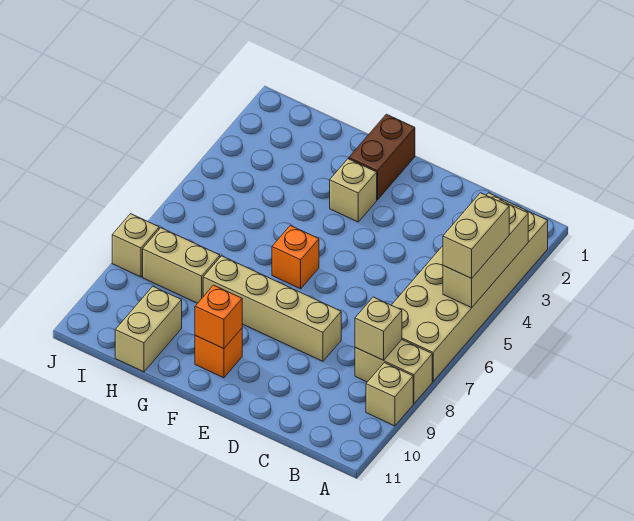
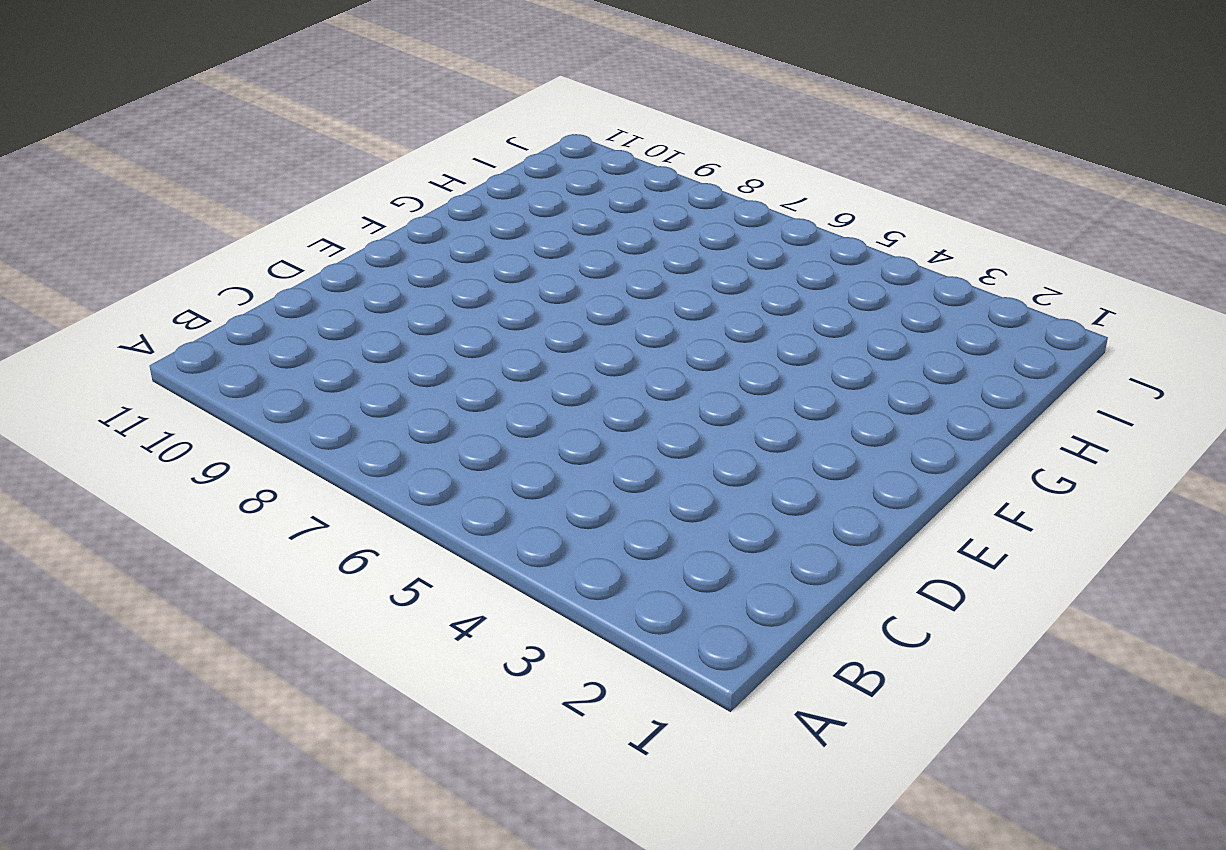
none -> tan brick A2:B7 level 1
none -> tan brick A8:B8 level 1
none -> tan brick A9 level 1

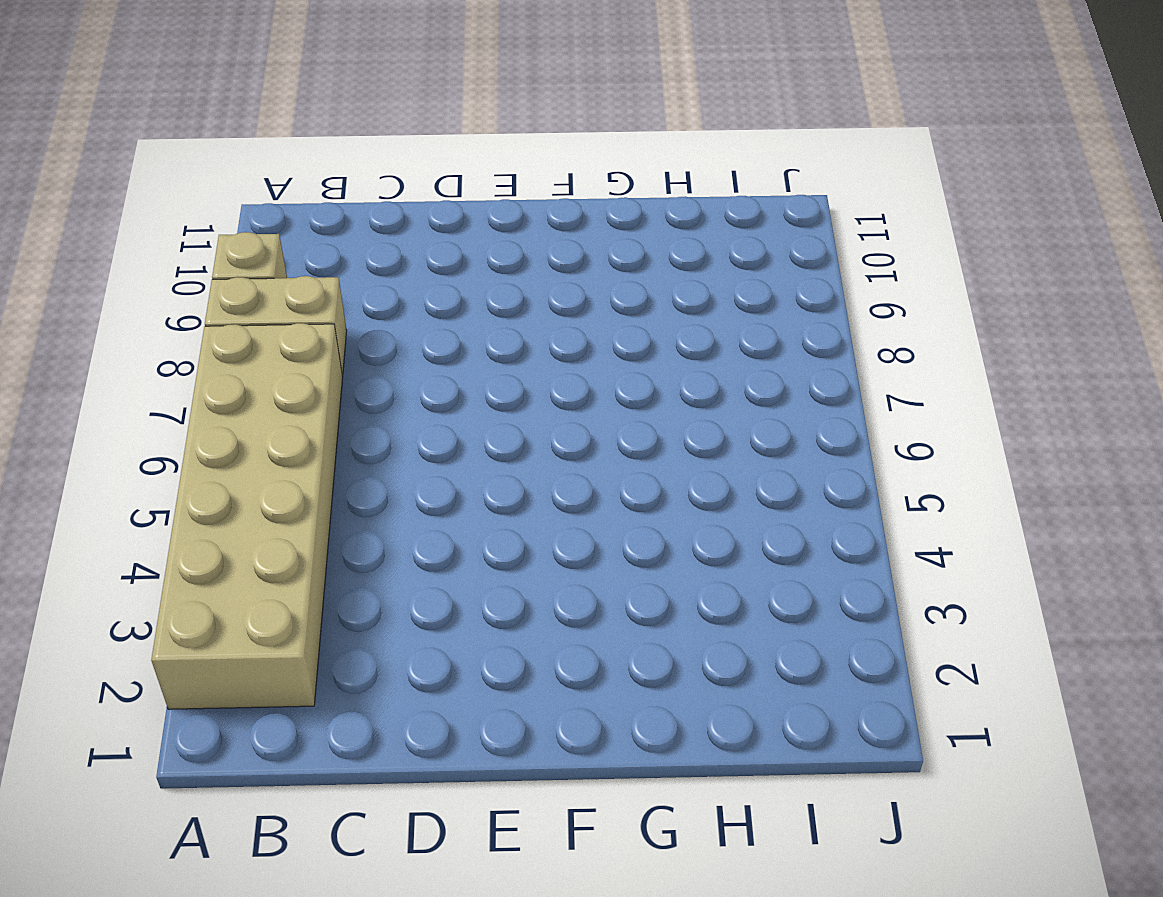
none -> tan brick D8:G8 level 1
none -> brown brick F1:F2 level 1
none -> tan brick F3 level 1

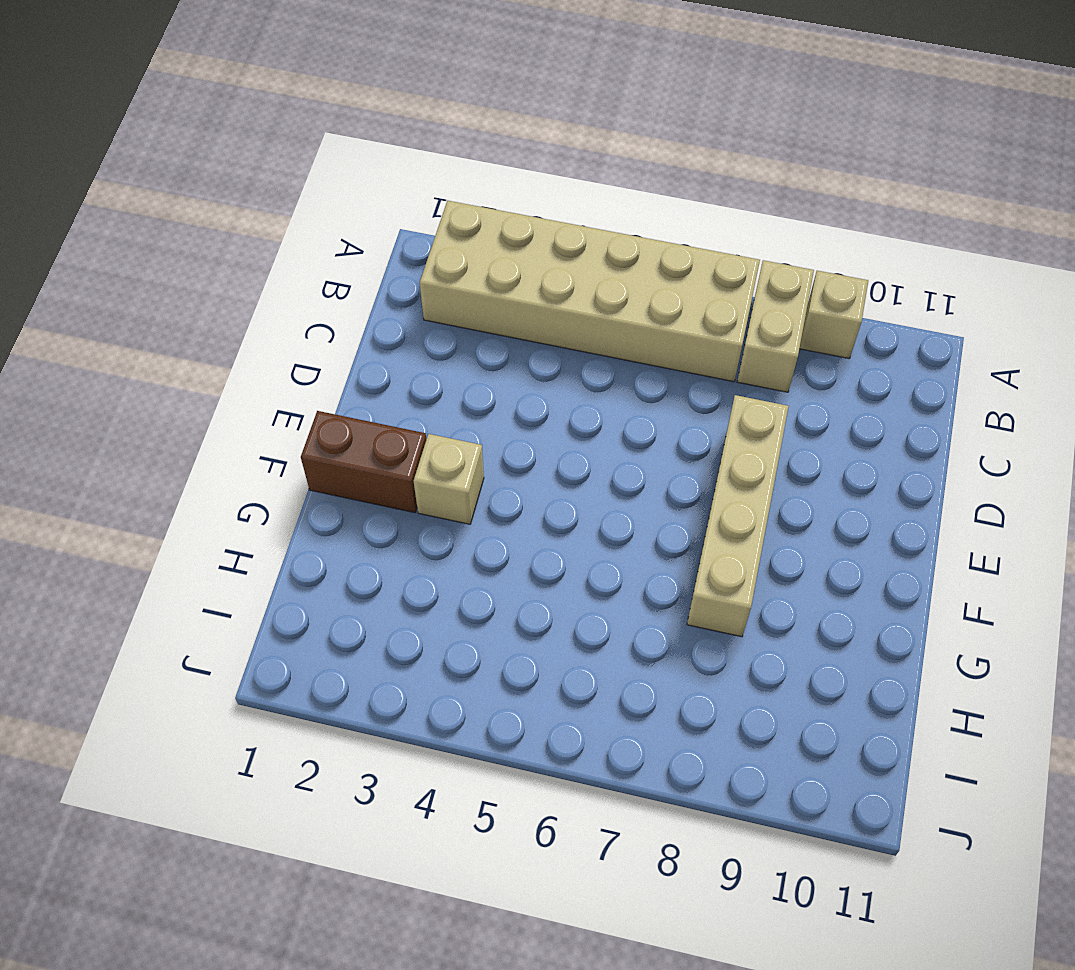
none -> orange brick F6 level 1
none -> orange brick F10 level 1
none -> tan brick H8:I8 level 1

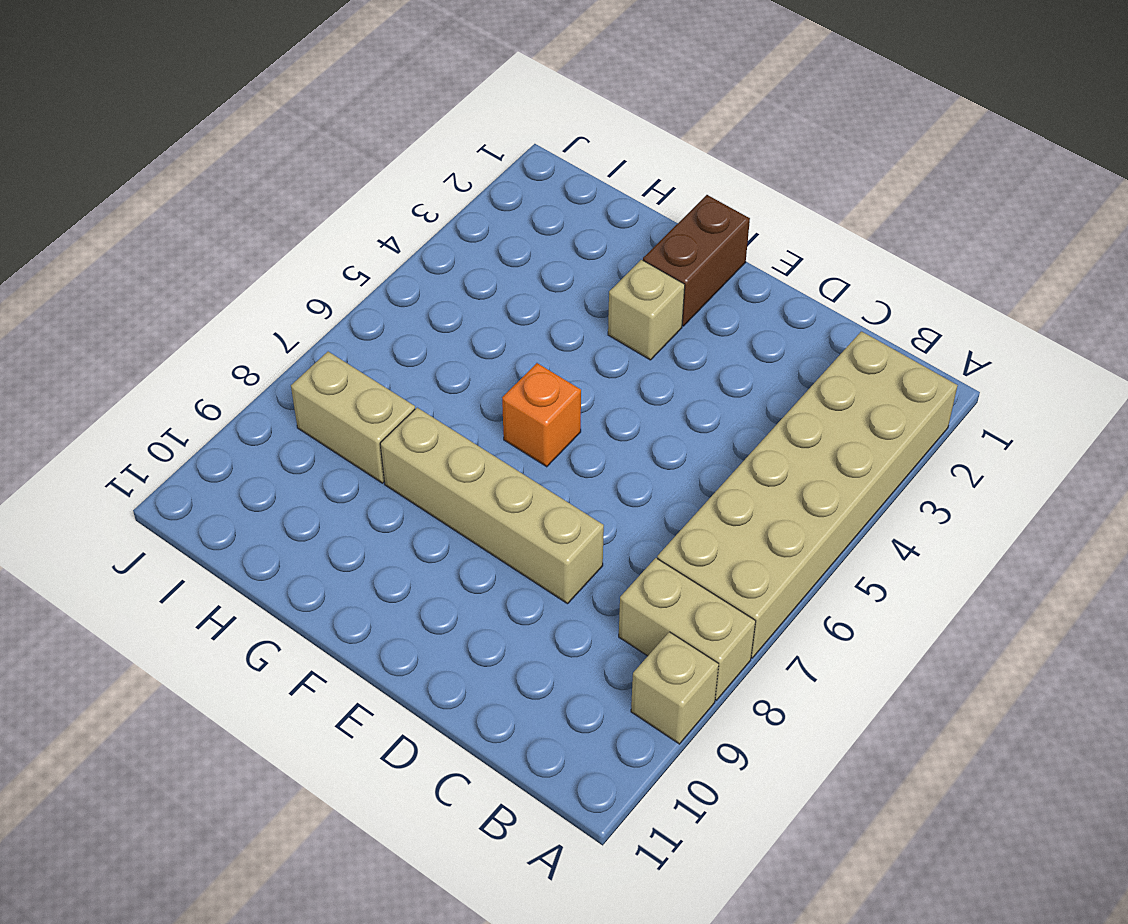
none -> orange brick F10 level 1
none -> tan brick H10:H11 level 1
none -> tan brick J8 level 1

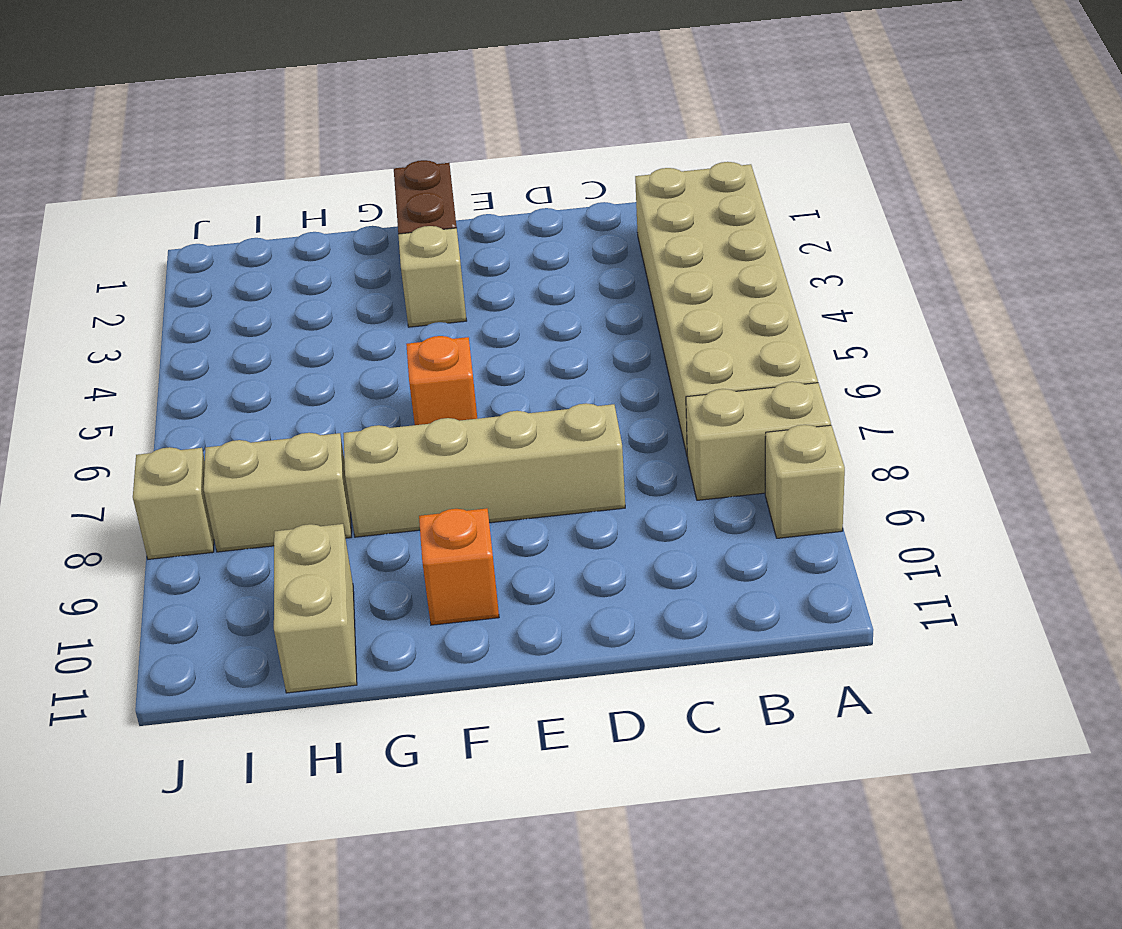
none -> tan brick A3:A5 level 2
none -> tan brick B8 level 2
none -> orange brick F10 level 2

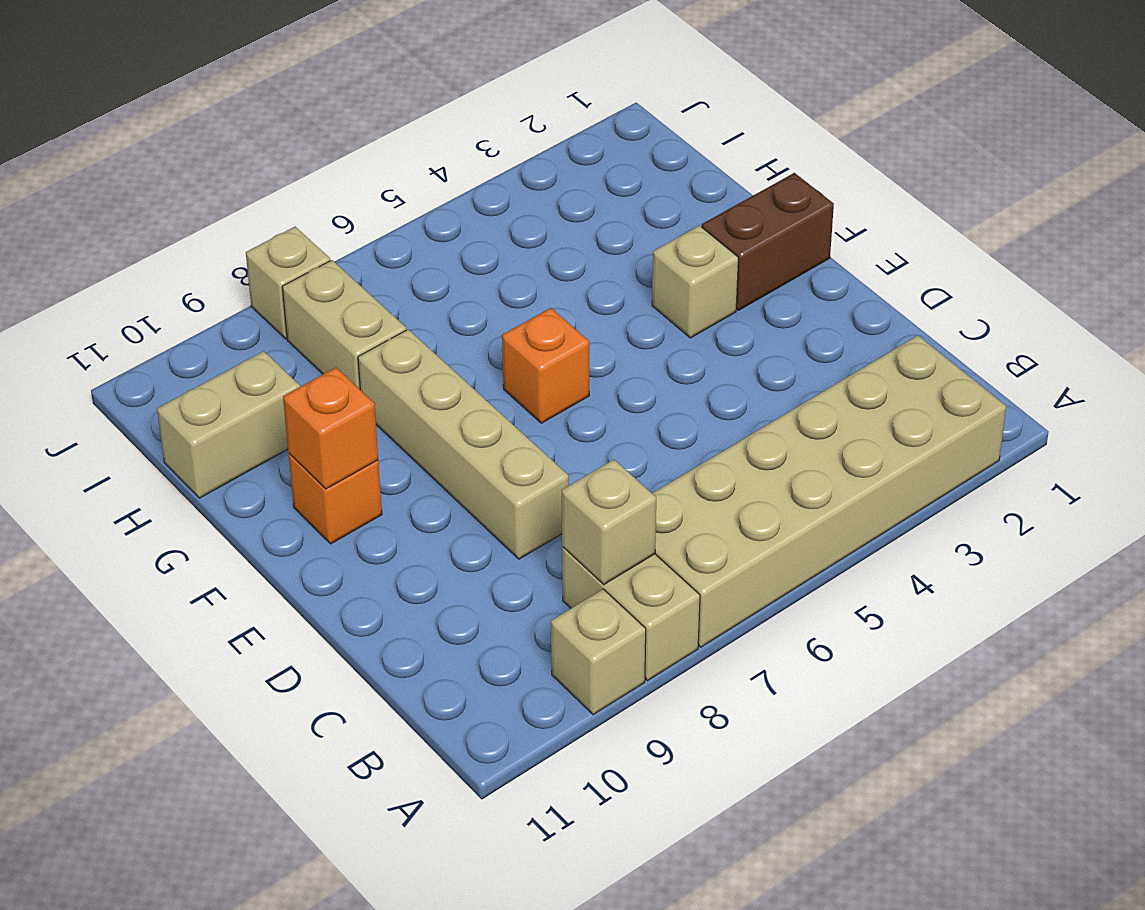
none -> tan brick A3:A5 level 2
none -> tan brick A4:A5 level 3

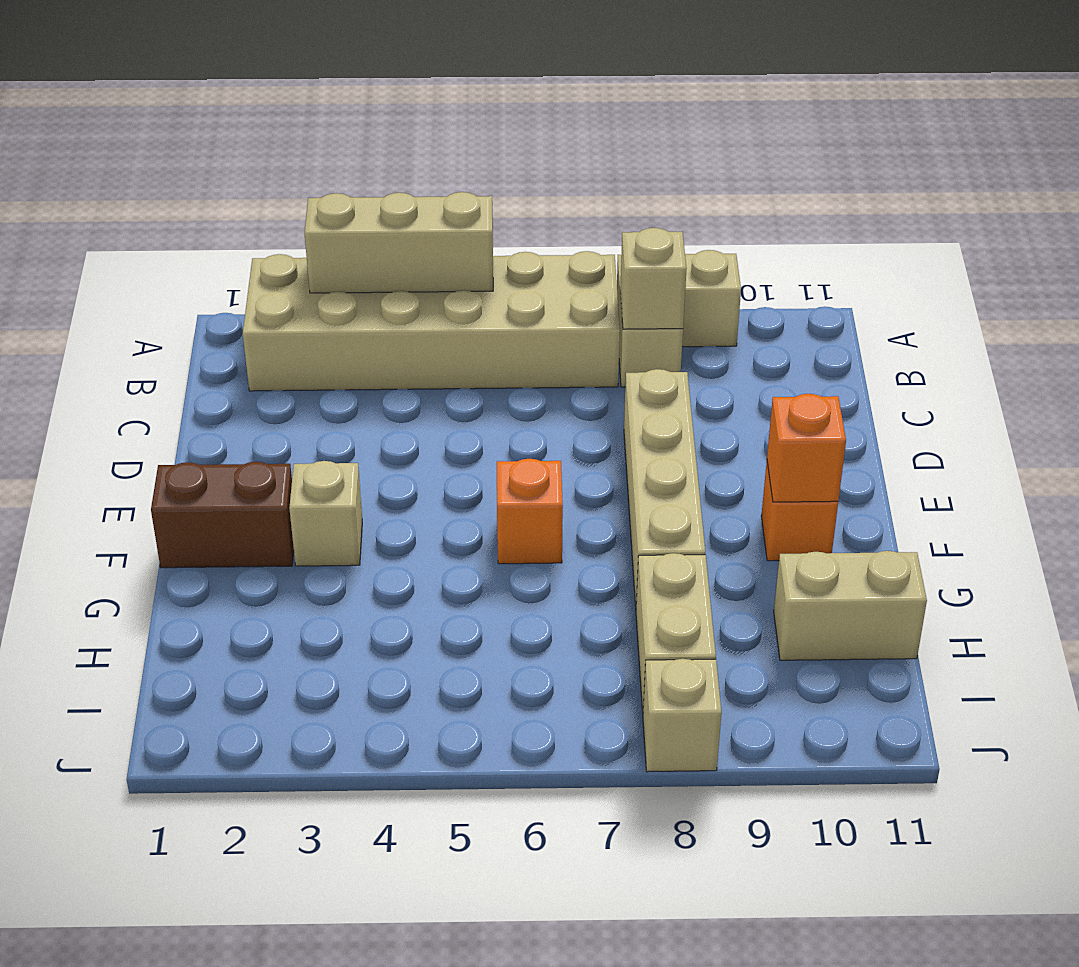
none -> tan brick A4:A5 level 3

